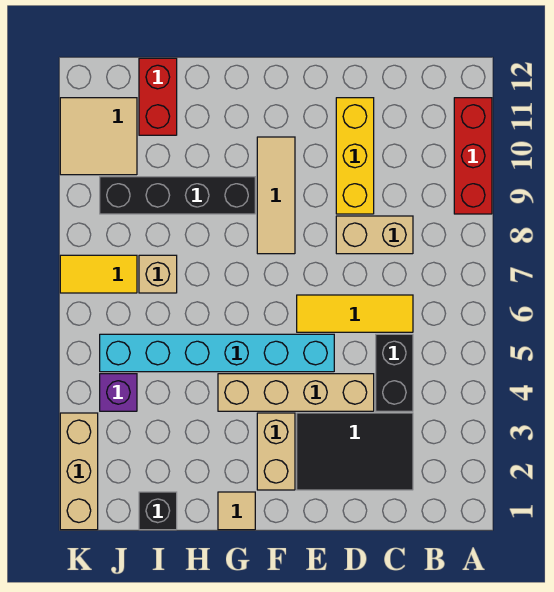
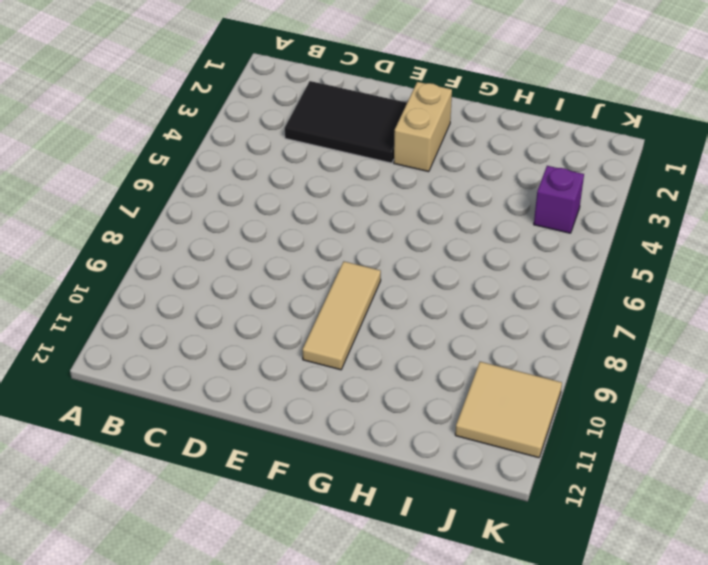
none -> red brick A9:A11 level 1
none -> black brick C4:C5 level 1
none -> yellow tile C6:E6 level 1

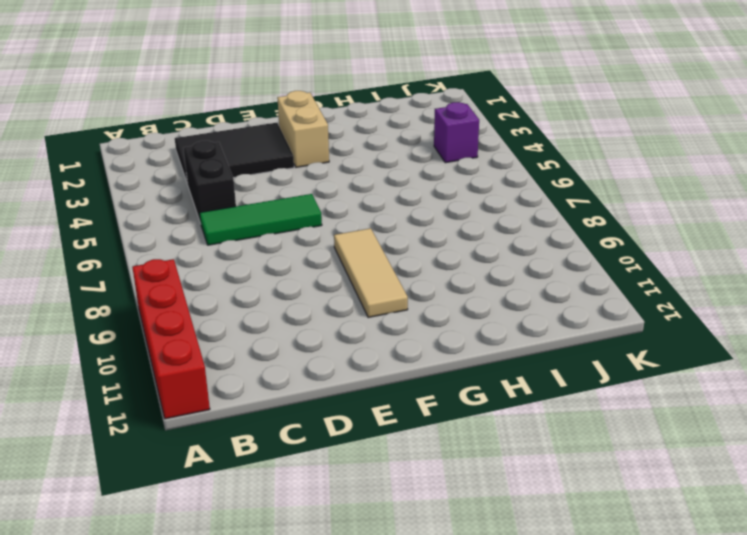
red brick A9:A12 level 1 -> red brick A9:A11 level 1
green tile C6:E6 level 1 -> yellow tile C6:E6 level 1
none -> tan brick C8:D8 level 1
none -> tan brick D4:G4 level 1
none -> yellow brick D9:D11 level 1

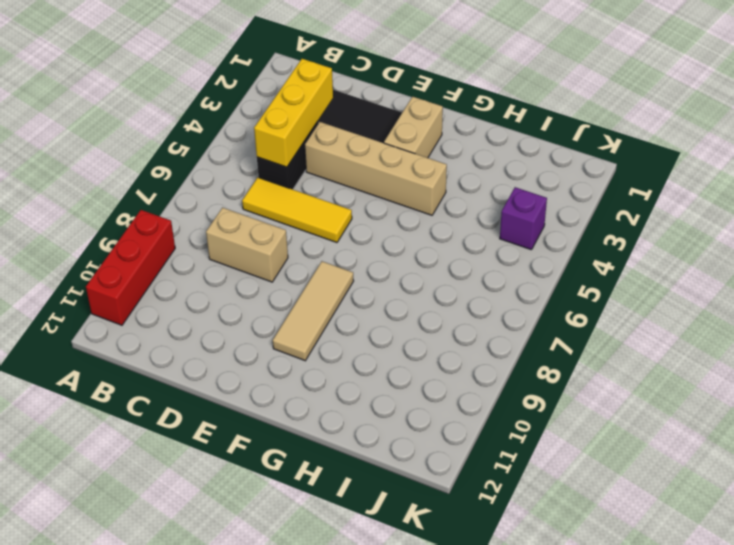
yellow brick C3:C5 level 2 -> yellow brick D9:D11 level 1
none -> cyan brick E5:J5 level 1
none -> tan tile G1 level 1
none -> black brick G9:J9 level 1

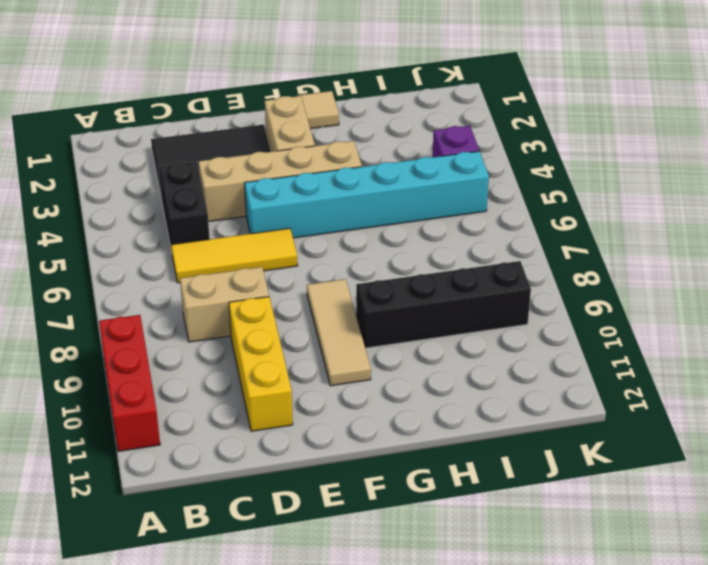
none -> black brick I1 level 1
none -> tan brick I7 level 1
none -> red brick I11:I12 level 1

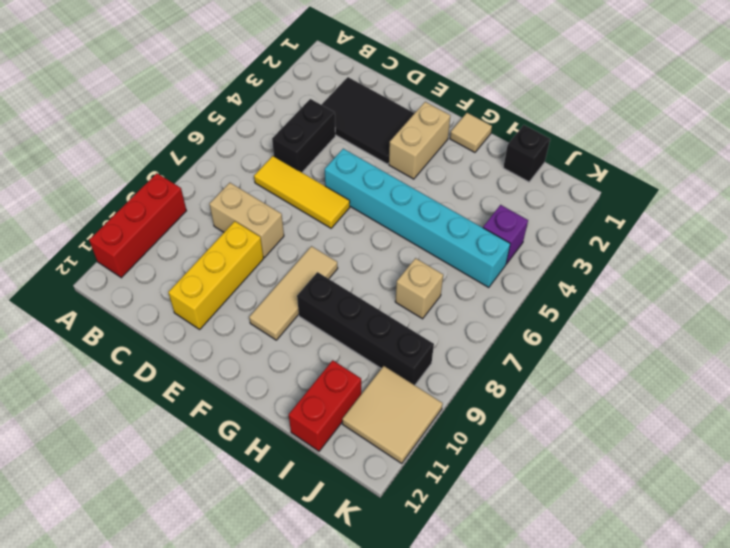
none -> tan brick D4:G4 level 1
none -> yellow tile J7:K7 level 1
none -> tan brick K1:K3 level 1

